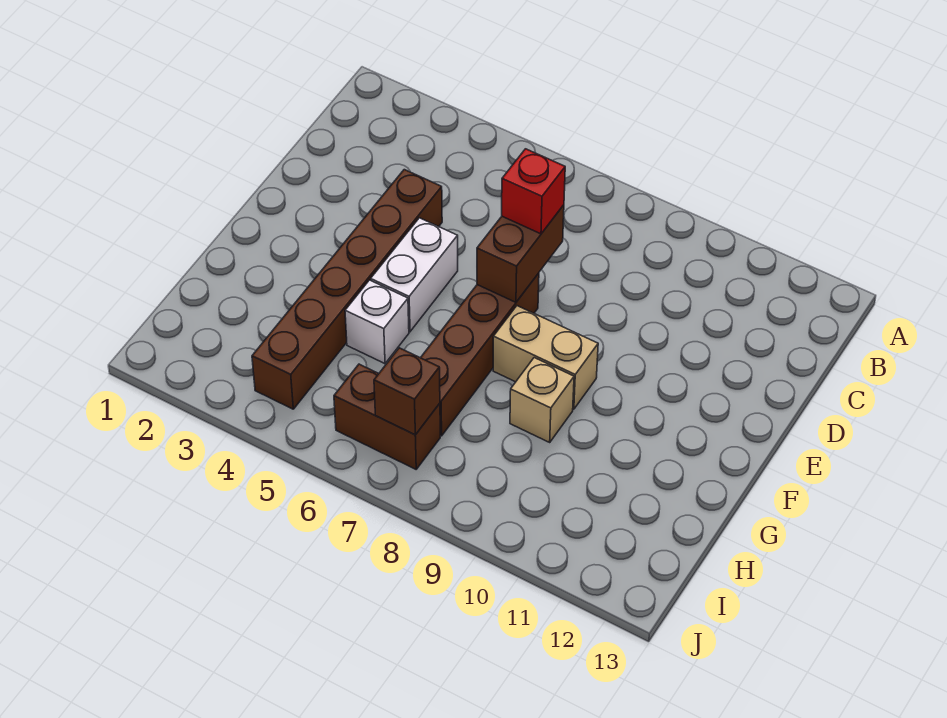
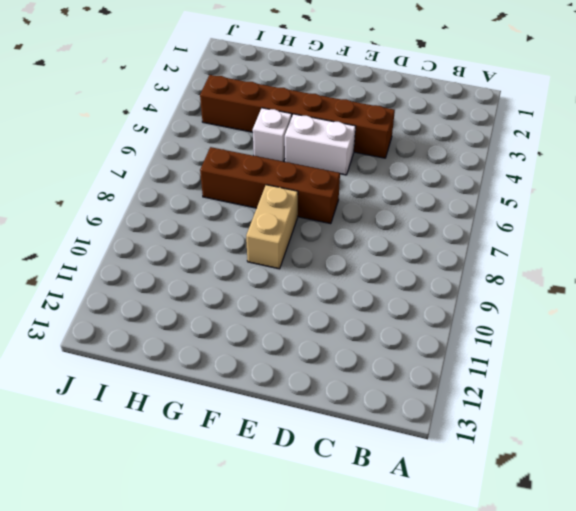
none -> tan brick G9 level 1
none -> brown brick I6:I7 level 1

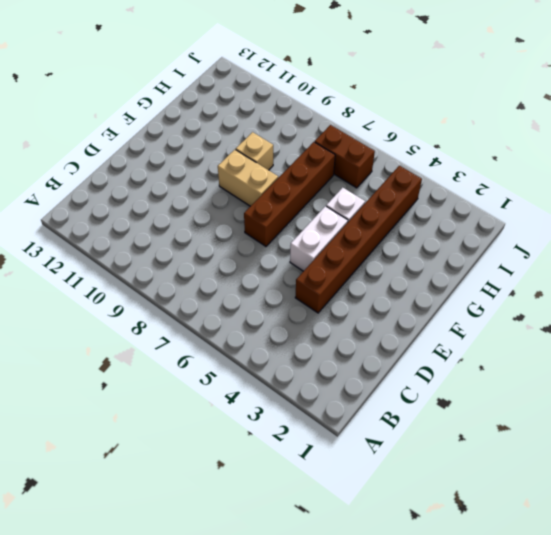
none -> brown brick D7:E7 level 2
none -> brown brick I7 level 2

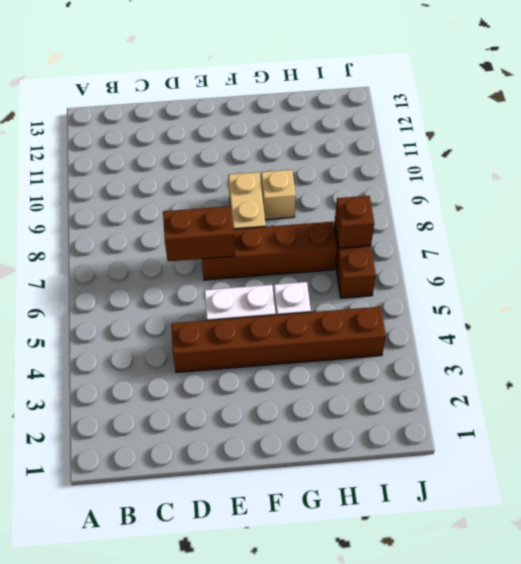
none -> red brick D7 level 3

